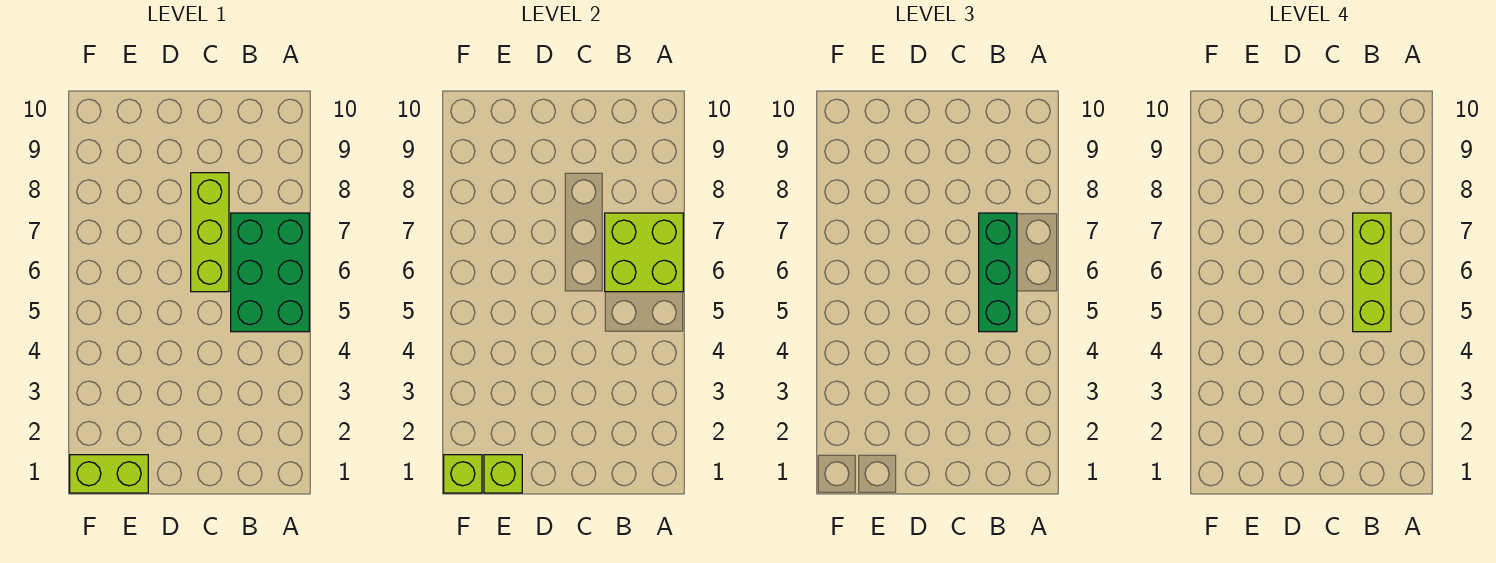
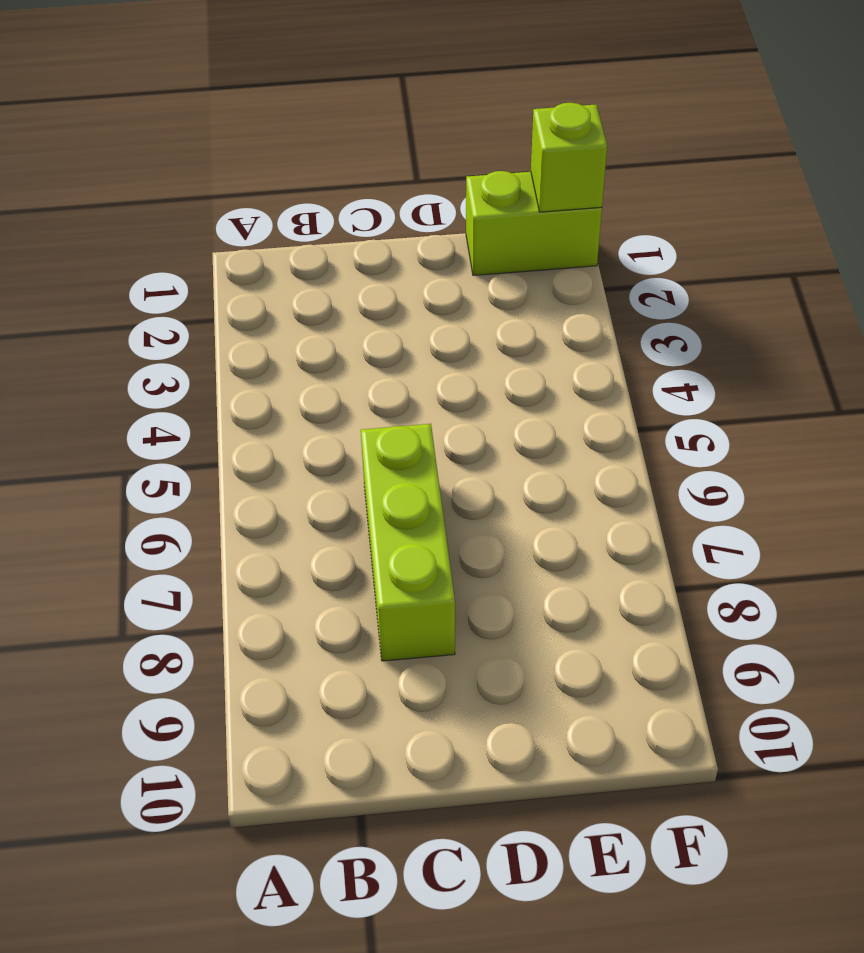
none -> green brick A5:B7 level 1
none -> lime brick A6:B7 level 2

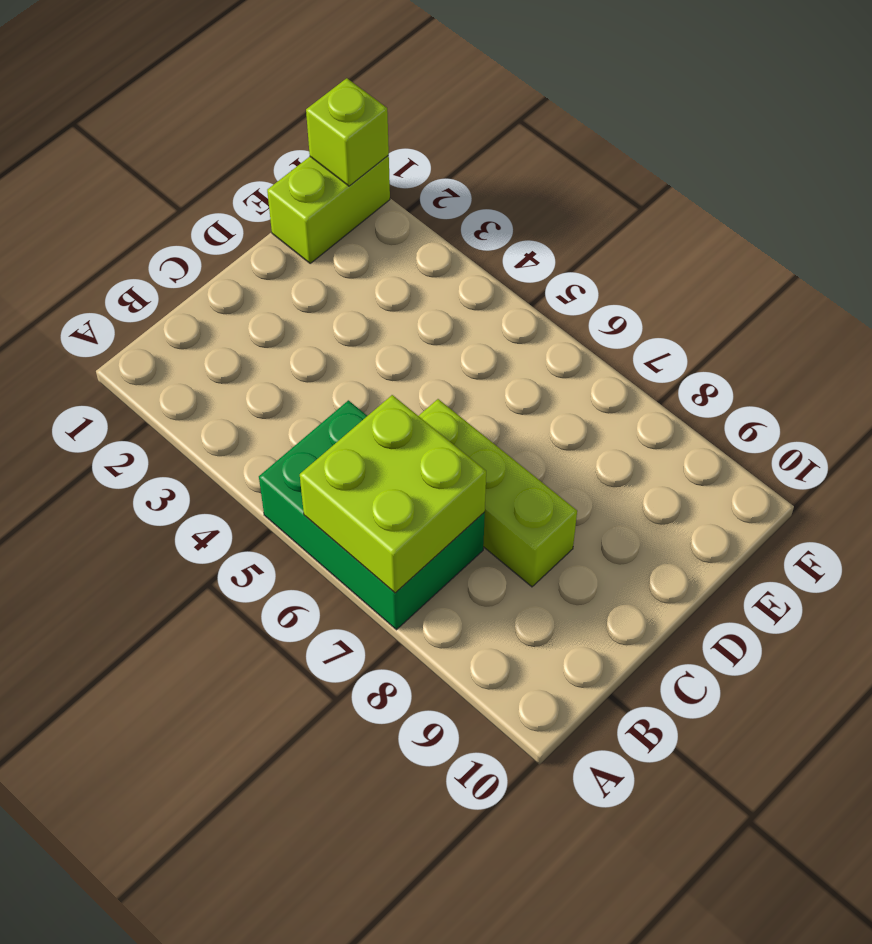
none -> lime brick E1 level 2
none -> green brick B5:B7 level 3

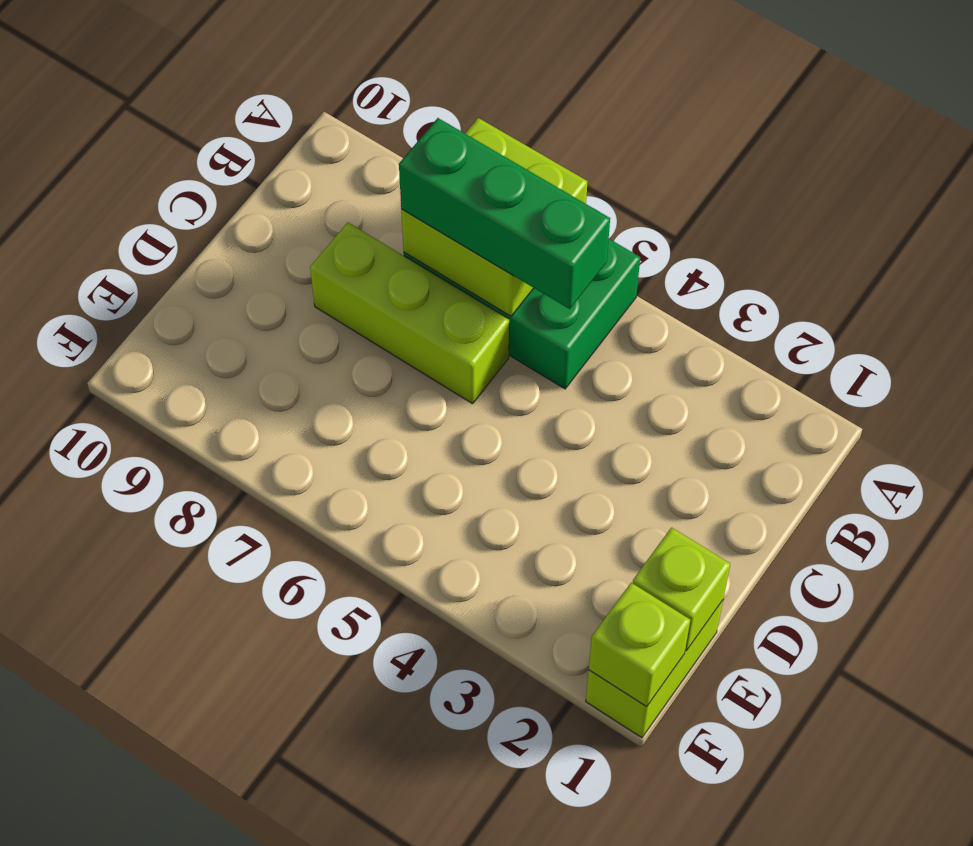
none -> lime brick B5:B7 level 4

